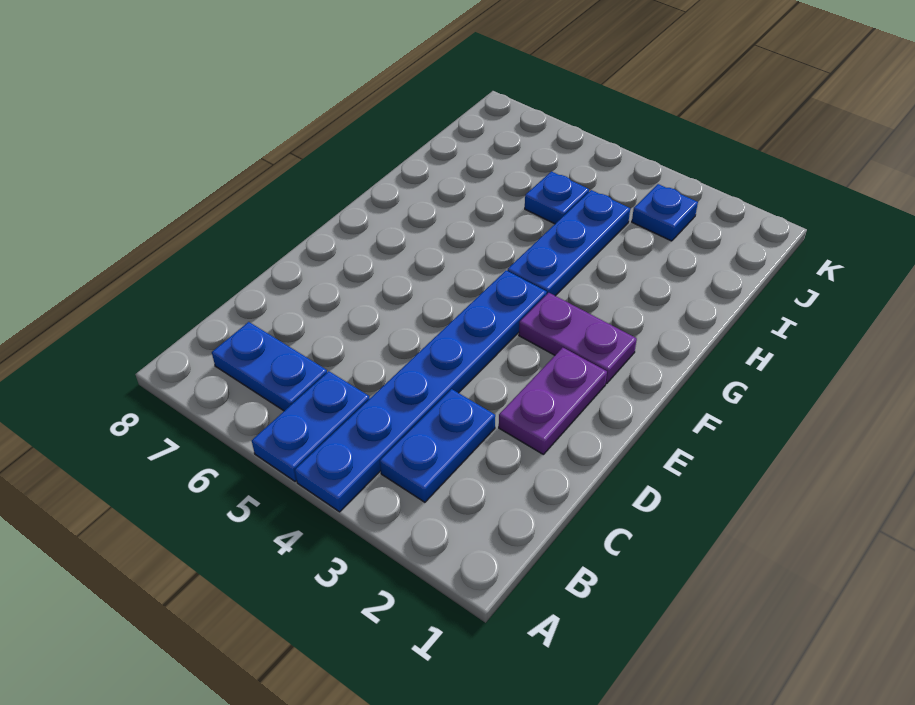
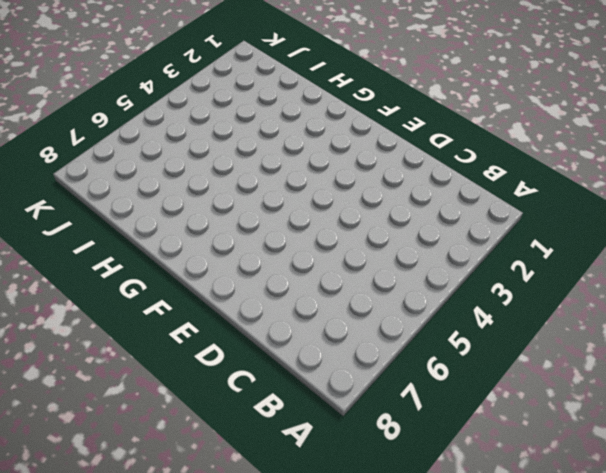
none -> blue plate A4:F4 level 1
none -> blue plate A5:B5 level 1

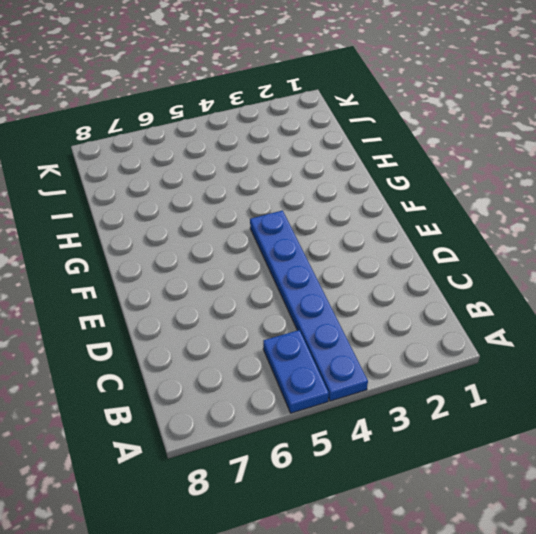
none -> blue plate B3:C3 level 1
none -> blue plate B6:B7 level 1

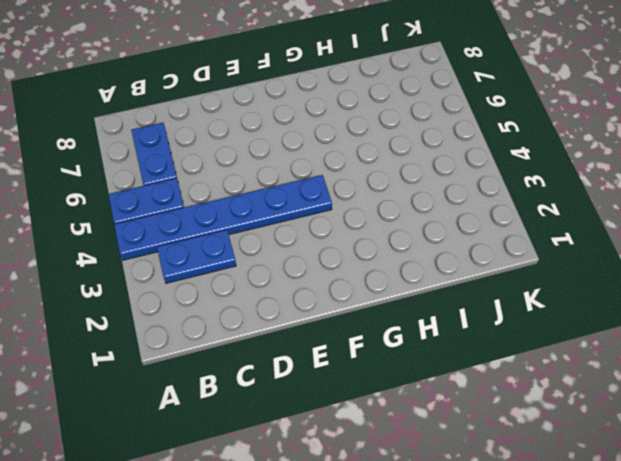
none -> purple plate D2:E2 level 1
none -> purple plate F2:F3 level 1

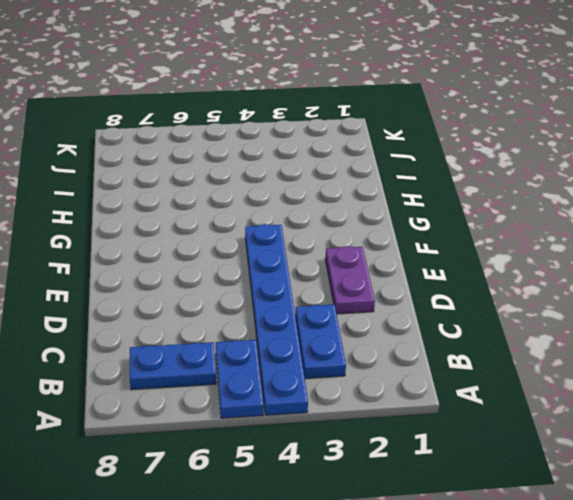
none -> purple plate F2:F3 level 1
none -> blue plate G4:I4 level 1

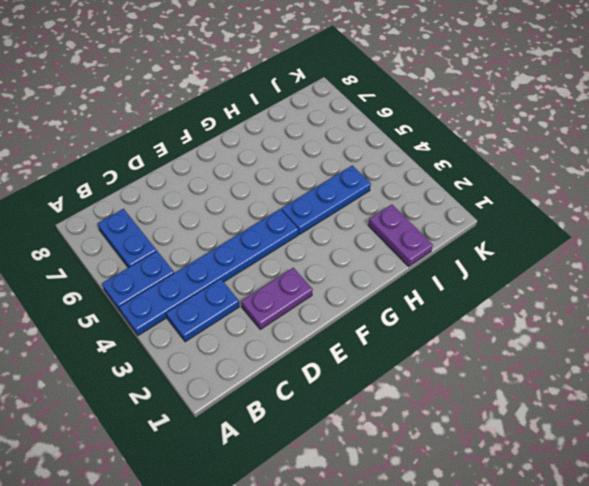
purple plate I1:I2 level 1 -> purple plate F2:F3 level 1
none -> blue plate I5 level 1
none -> blue plate J3 level 1

